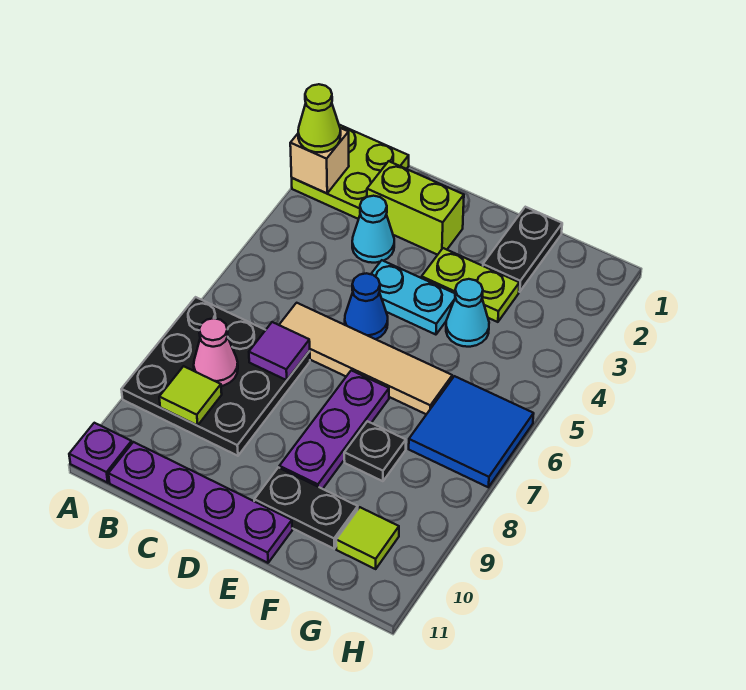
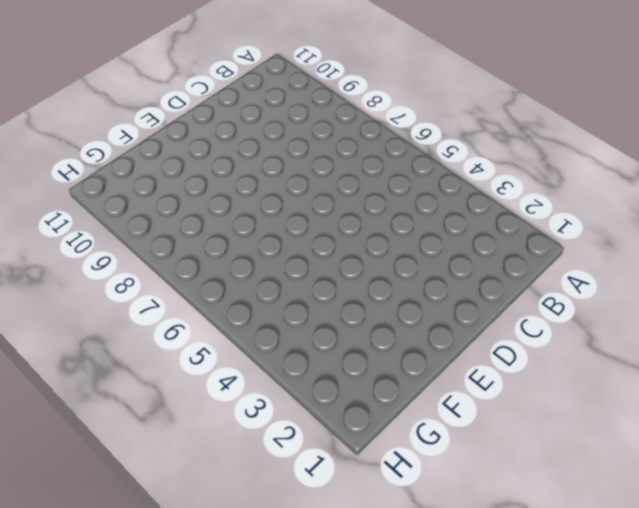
none -> lime plate A1:B2 level 1
none -> black plate A7:C9 level 1
none -> purple plate A11 level 1

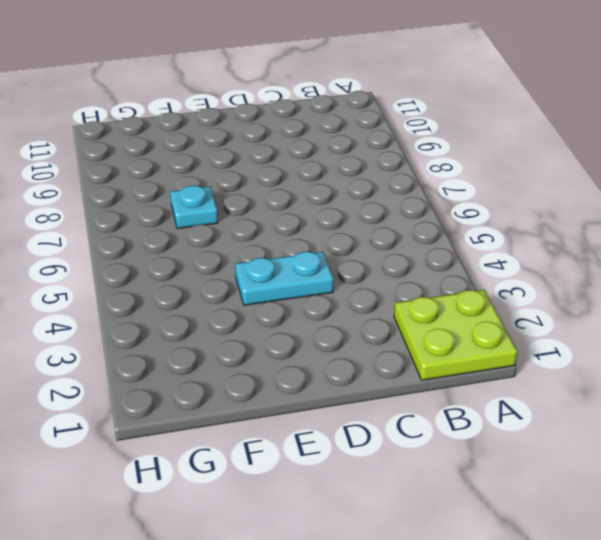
cyan plate F7 level 1 -> none
none -> black plate A7:C9 level 1
none -> purple plate A11 level 1
none -> purple plate B11:E11 level 1

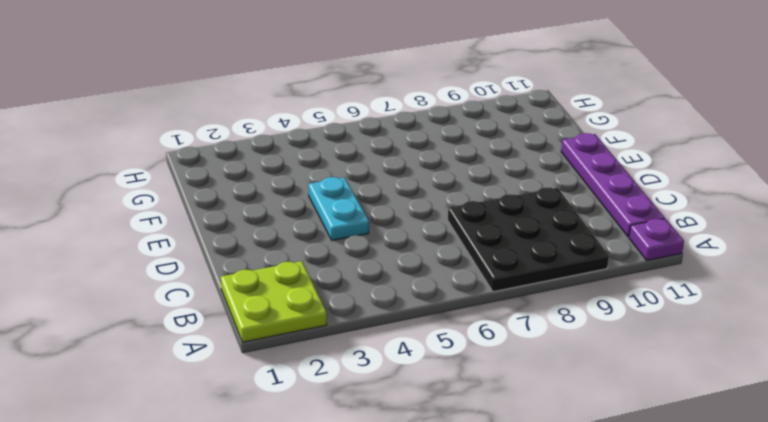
none -> lime brick C2:D2 level 1
none -> cyan cone C3 level 1
none -> tan tile C6:F6 level 1

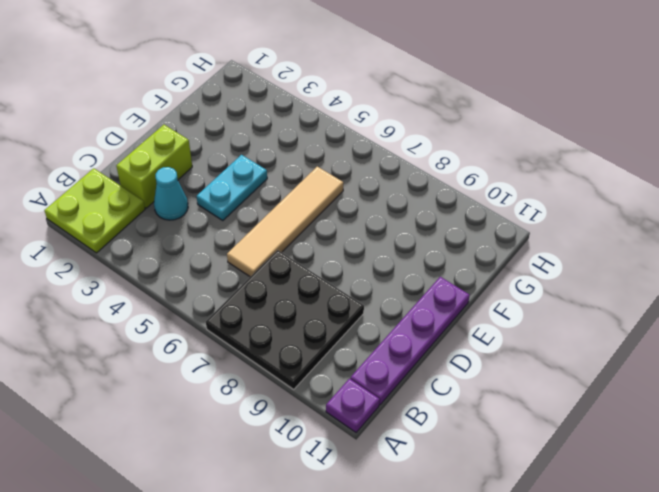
none -> blue cone D5 level 1
none -> lime plate E3:F3 level 1
none -> purple plate E7:E9 level 1

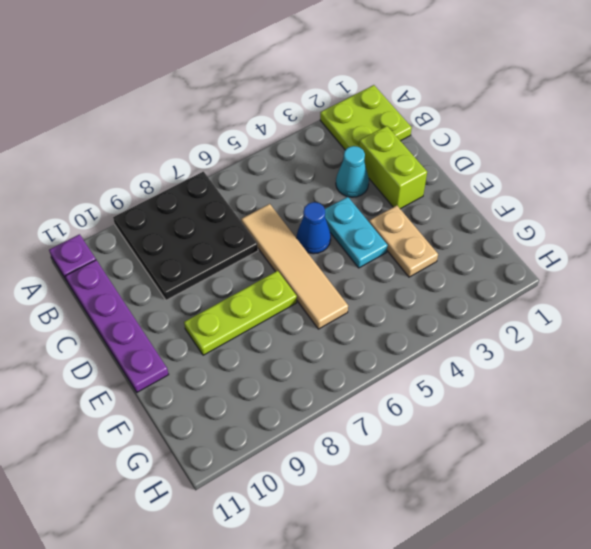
tan plate E3:F3 level 1 -> lime plate E3:F3 level 1
lime plate E7:E9 level 1 -> purple plate E7:E9 level 1
none -> black plate E10:F10 level 1
none -> black plate F1:F2 level 1
none -> cyan cone F4 level 1

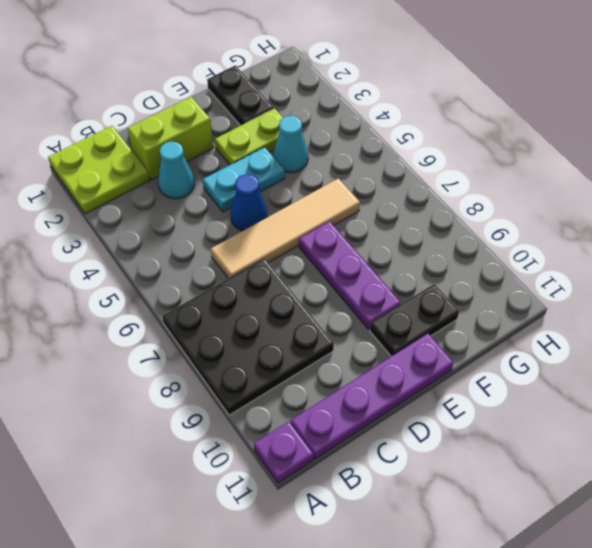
none -> black plate F8 level 1
none -> blue tile G6:H7 level 1
none -> lime tile G10 level 1

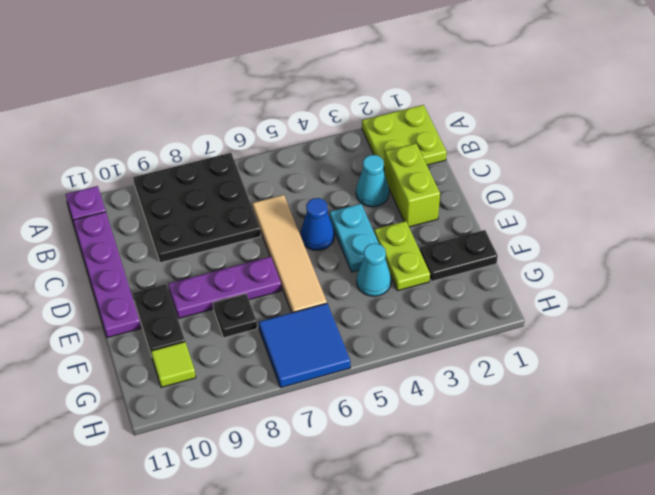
none -> tan brick A2 level 2
none -> pink cone B8 level 2
none -> lime tile B9 level 2

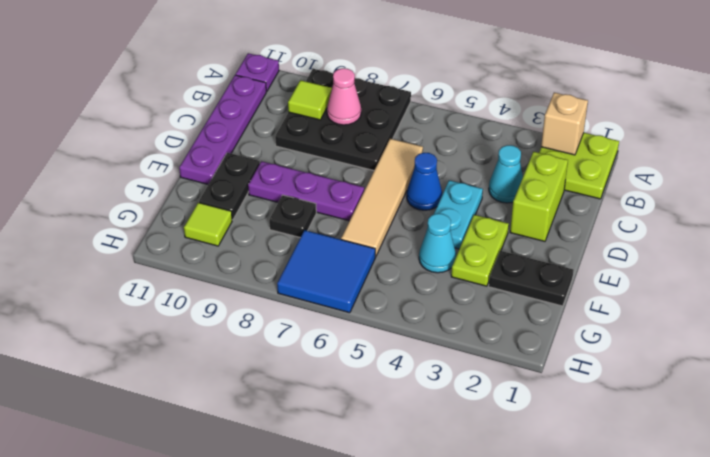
none -> purple tile C7 level 2
none -> lime cone A2 level 3

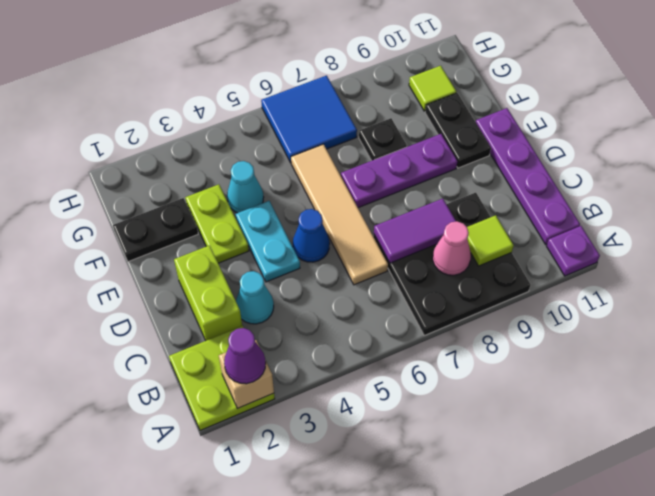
purple cone A2 level 3 -> lime cone A2 level 3
purple tile C7:C8 level 2 -> purple tile C7 level 2

